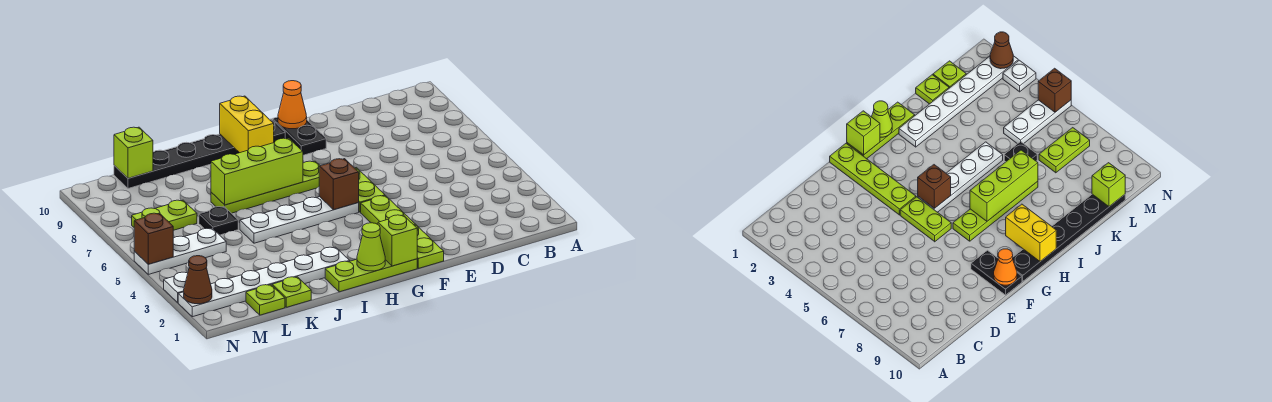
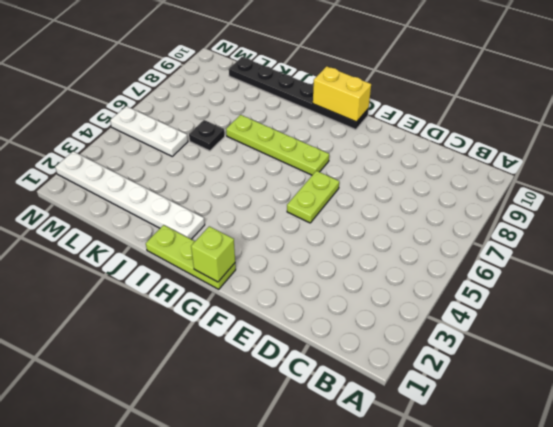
yellow brick G10:H10 level 2 -> yellow brick H9:H10 level 2
none -> lime plate F1:F4 level 1
none -> black plate F9:F10 level 1
none -> white plate G5:J5 level 1

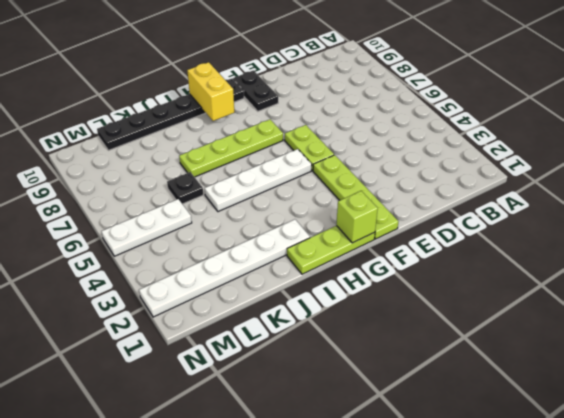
none -> lime plate K1 level 1
none -> lime plate L1 level 1
none -> lime plate L7:M7 level 1

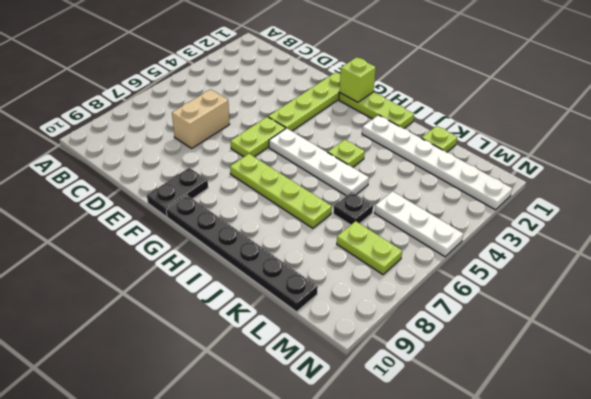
tan brick D6:D7 level 1 -> none
lime plate I4 level 1 -> lime plate L1 level 1
none -> white plate N3 level 1
none -> orange cone F10 level 2
none -> brown brick G5 level 2

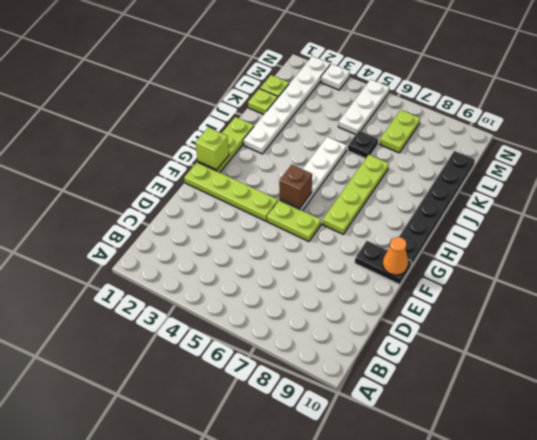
none -> lime cone H1 level 2
none -> lime brick H7:J7 level 2
none -> yellow brick H9:H10 level 2

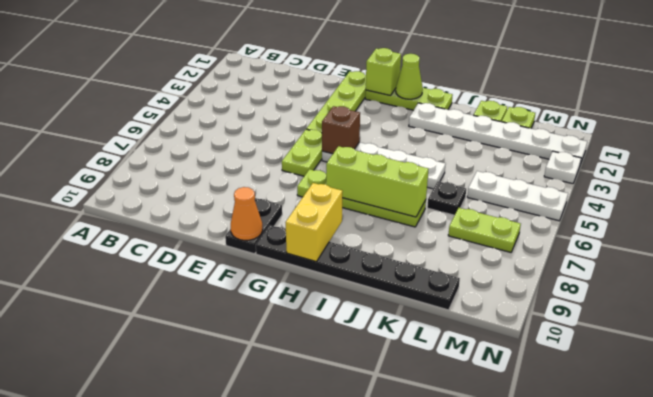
none -> lime brick L10 level 2
none -> brown cone N2 level 2
none -> brown brick N5 level 2

